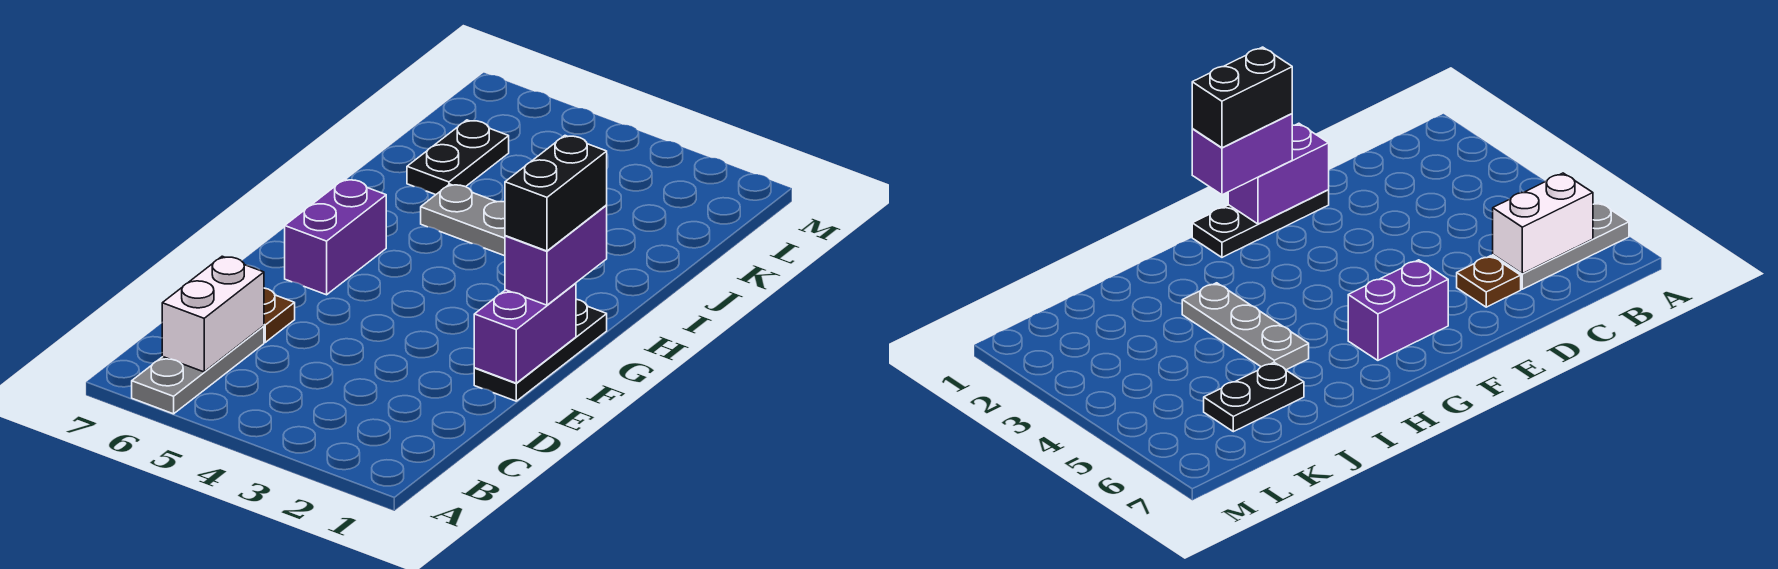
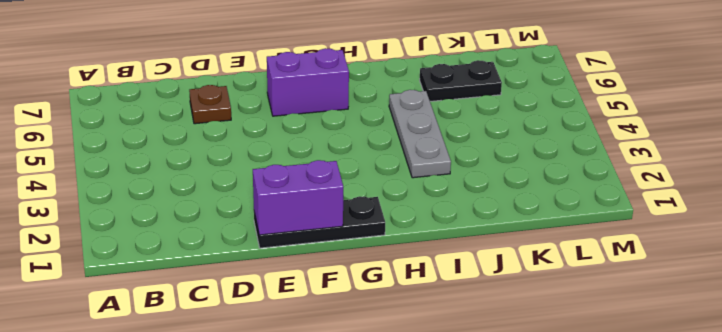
none -> grey plate A6:C6 level 1
none -> white brick B6:C6 level 2

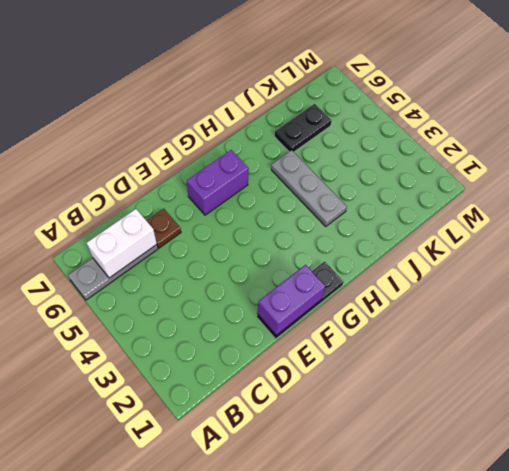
none -> purple brick F1:G1 level 3
none -> black brick F1:G1 level 4

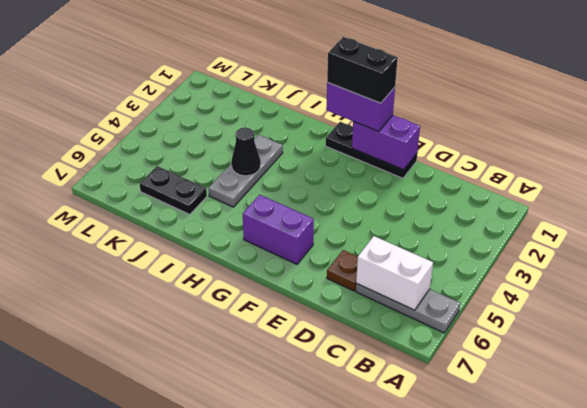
black cone I4 level 2 -> none

